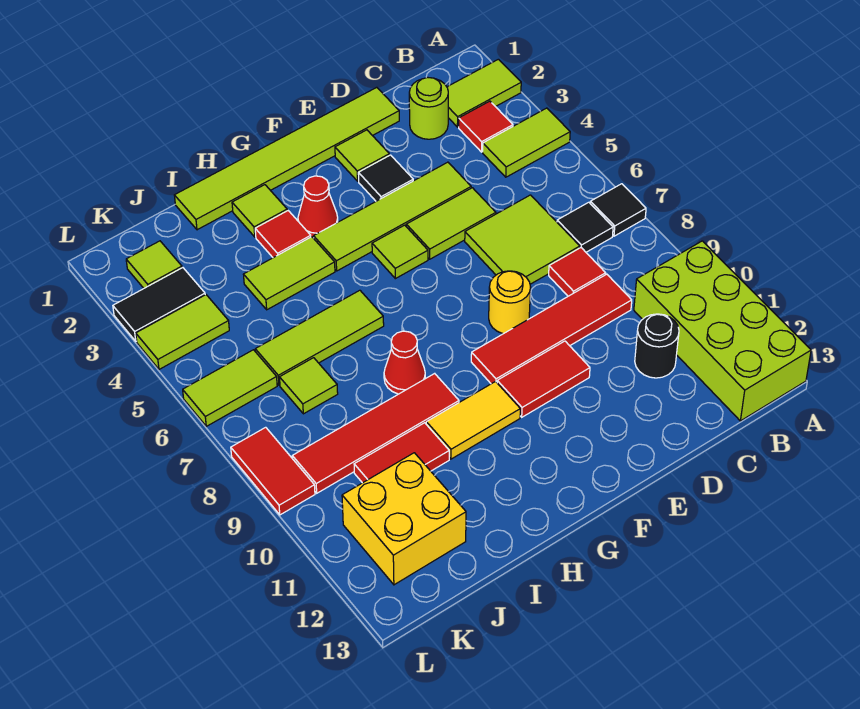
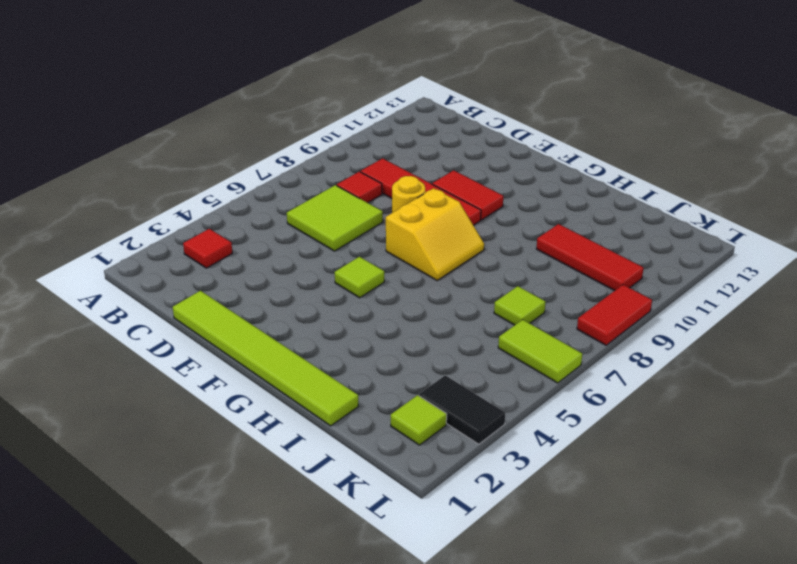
yellow slope F7:G8 level 1 top F -> none
red tile I10:K10 level 1 -> red tile I10:J10 level 1
none -> lime tile A2:B2 level 1
none -> lime tile A4:B4 level 1
none -> black tile A7 level 1
none -> lime brick A10:B13 level 1

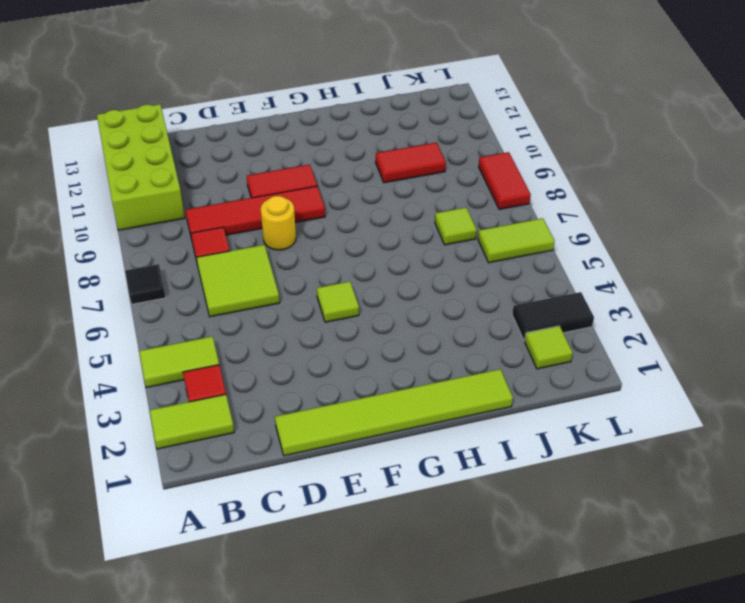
none -> black tile B7 level 1
none -> lime round brick C2 level 1
none -> black round brick C11 level 1
none -> lime tile D4:G4 level 1

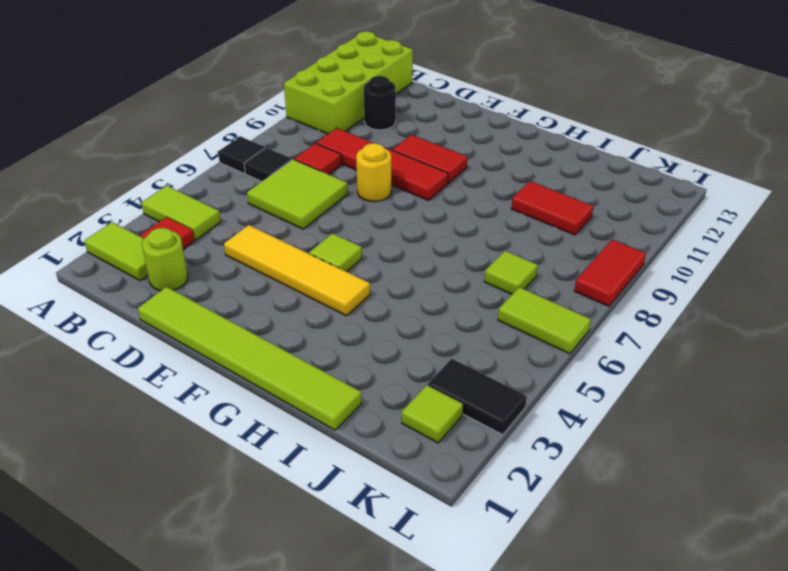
yellow tile D4:G4 level 1 -> lime tile D4:G4 level 1
none -> lime tile D5:E5 level 1
none -> lime tile E2 level 1
none -> black tile E3 level 1
none -> red cone G3 level 1

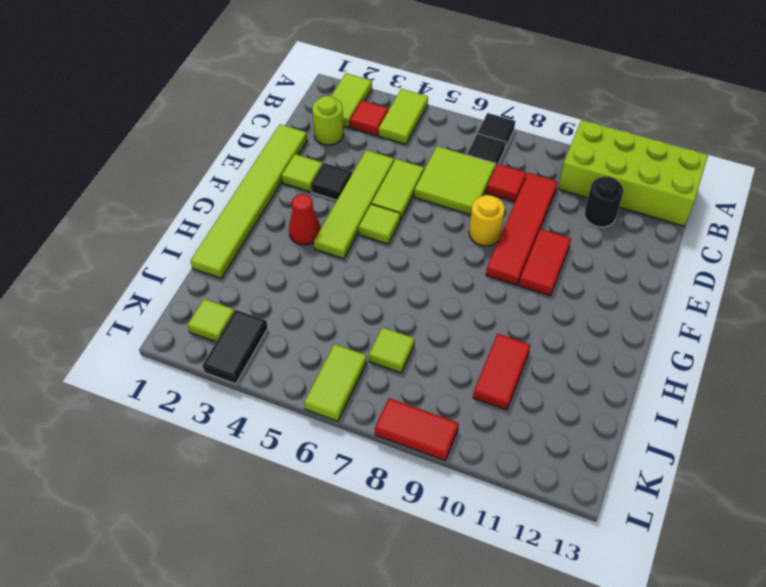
none -> yellow tile G10:H10 level 1
none -> lime tile H2 level 1
none -> red tile H3 level 1
none -> lime tile H4:I4 level 1

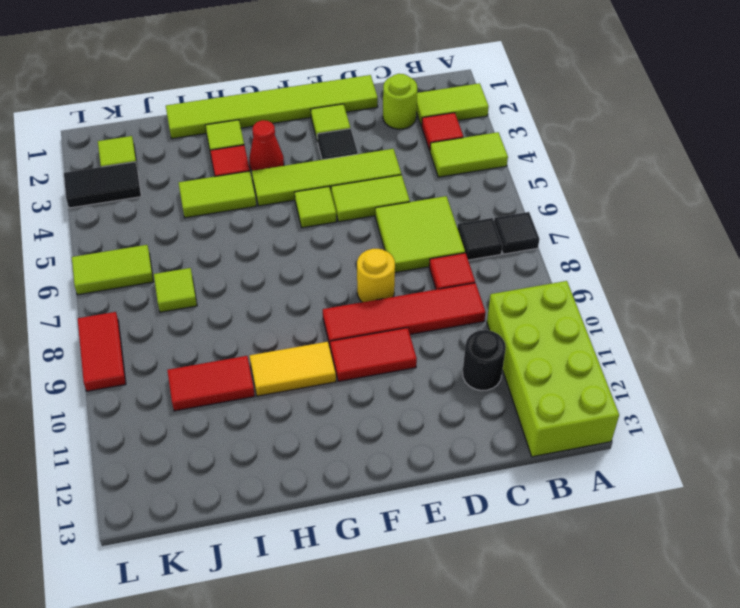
none -> lime tile H6:J6 level 1
none -> red cone H8 level 1
none -> red tile H9:K9 level 1
none -> yellow brick J11:K12 level 1

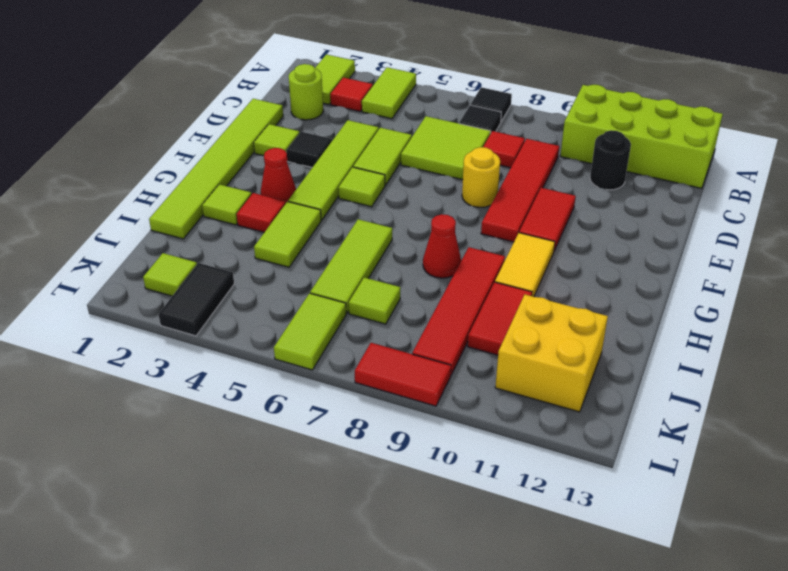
none -> lime tile K4:L4 level 1

